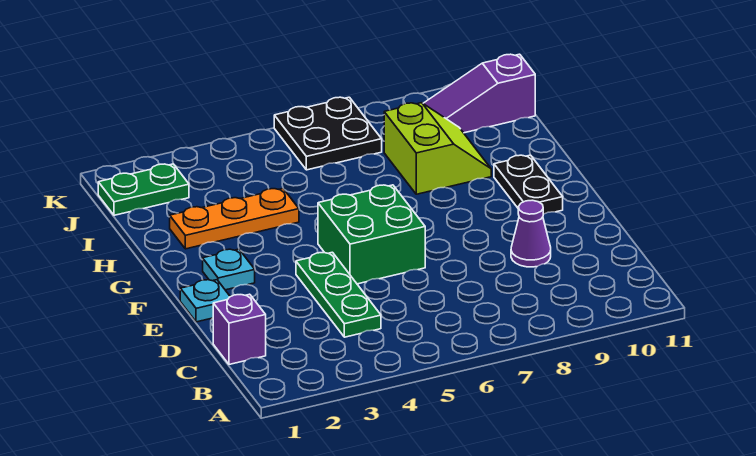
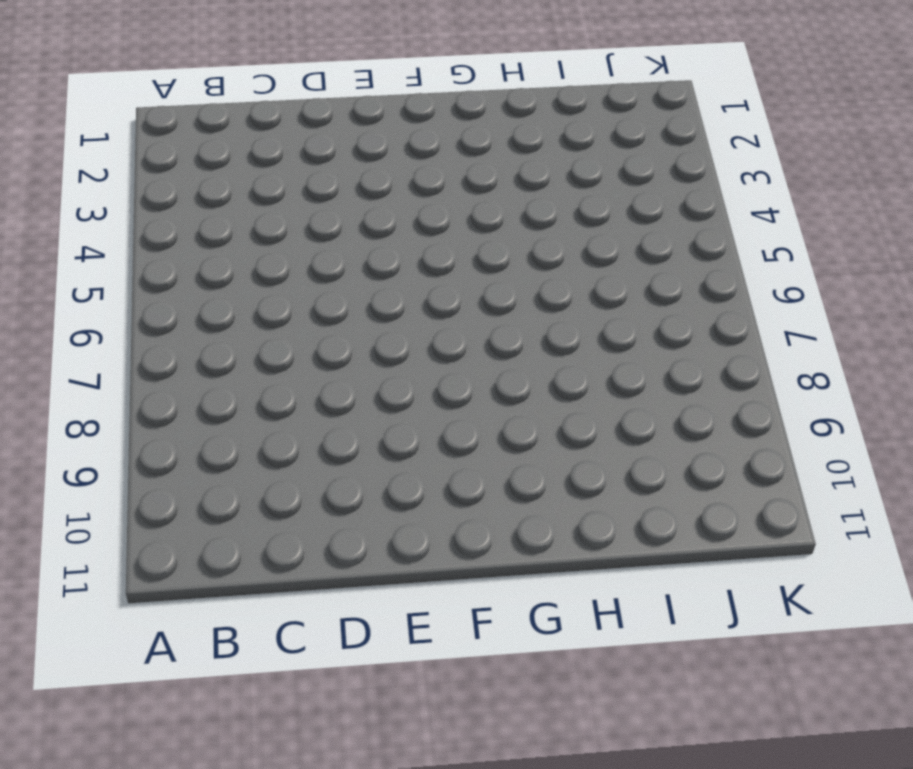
none -> purple brick C1 level 1
none -> green plate C4:E4 level 1
none -> purple cone D9 level 1

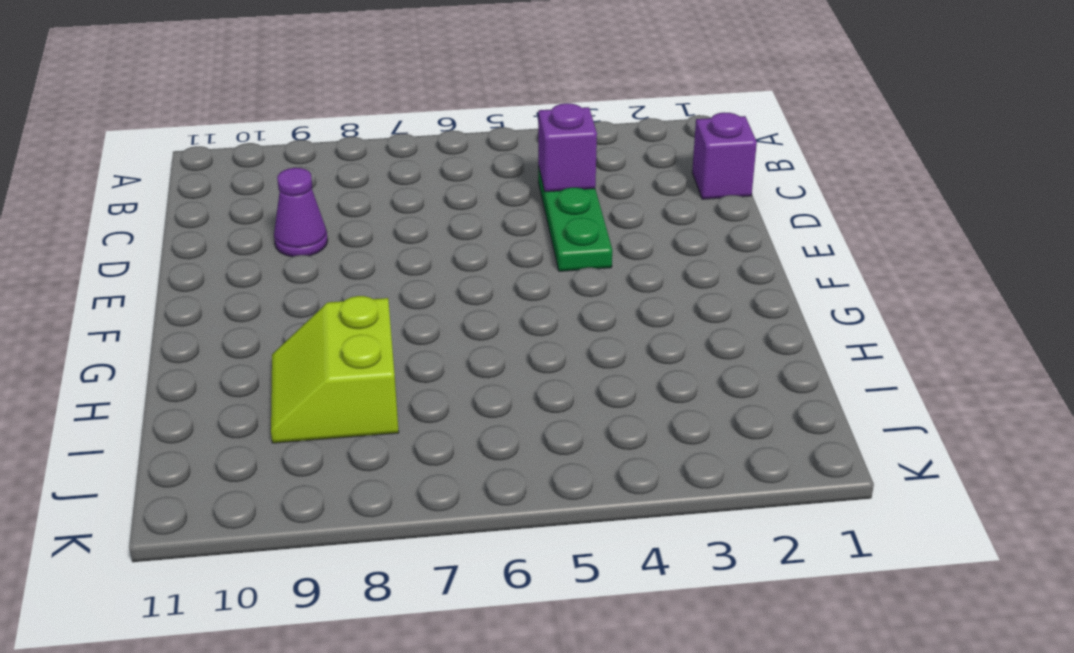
purple brick C4 level 2 -> none
none -> cyan plate E1 level 1
none -> green brick E5:F6 level 1
none -> cyan plate F2 level 1

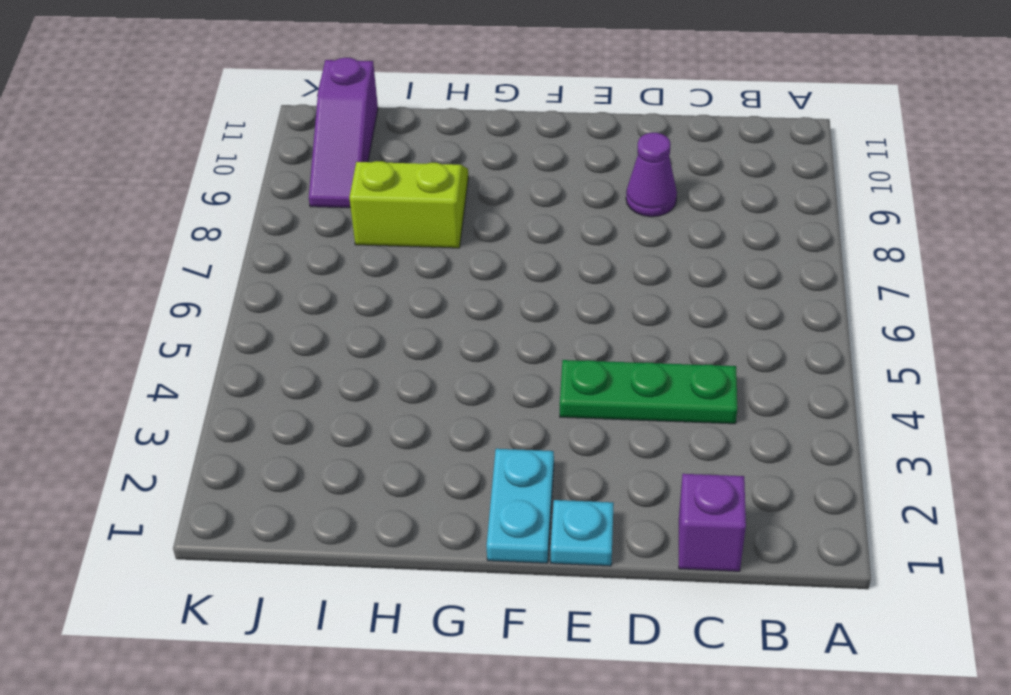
cyan plate F1:F2 level 1 -> cyan plate F2 level 1
none -> green brick E5:F6 level 1
none -> black plate F10:G10 level 1
none -> orange plate H2:H4 level 1

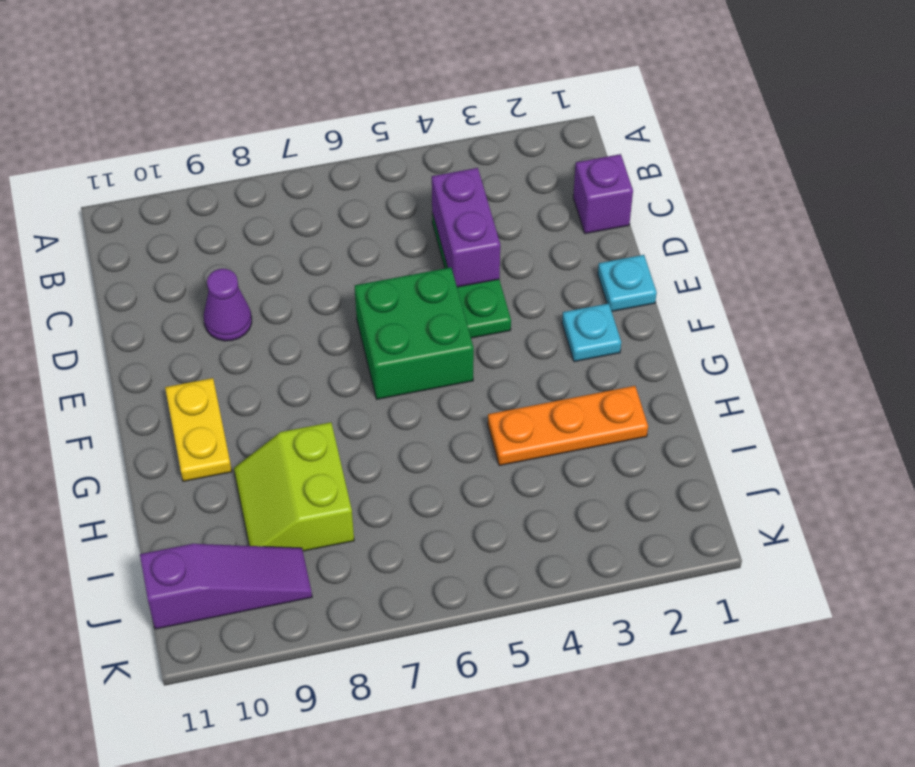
purple brick C4:D4 level 2 -> none
yellow plate F10:G10 level 1 -> black plate F10:G10 level 1
none -> green plate J1:J2 level 1
none -> black plate J6:K7 level 1

